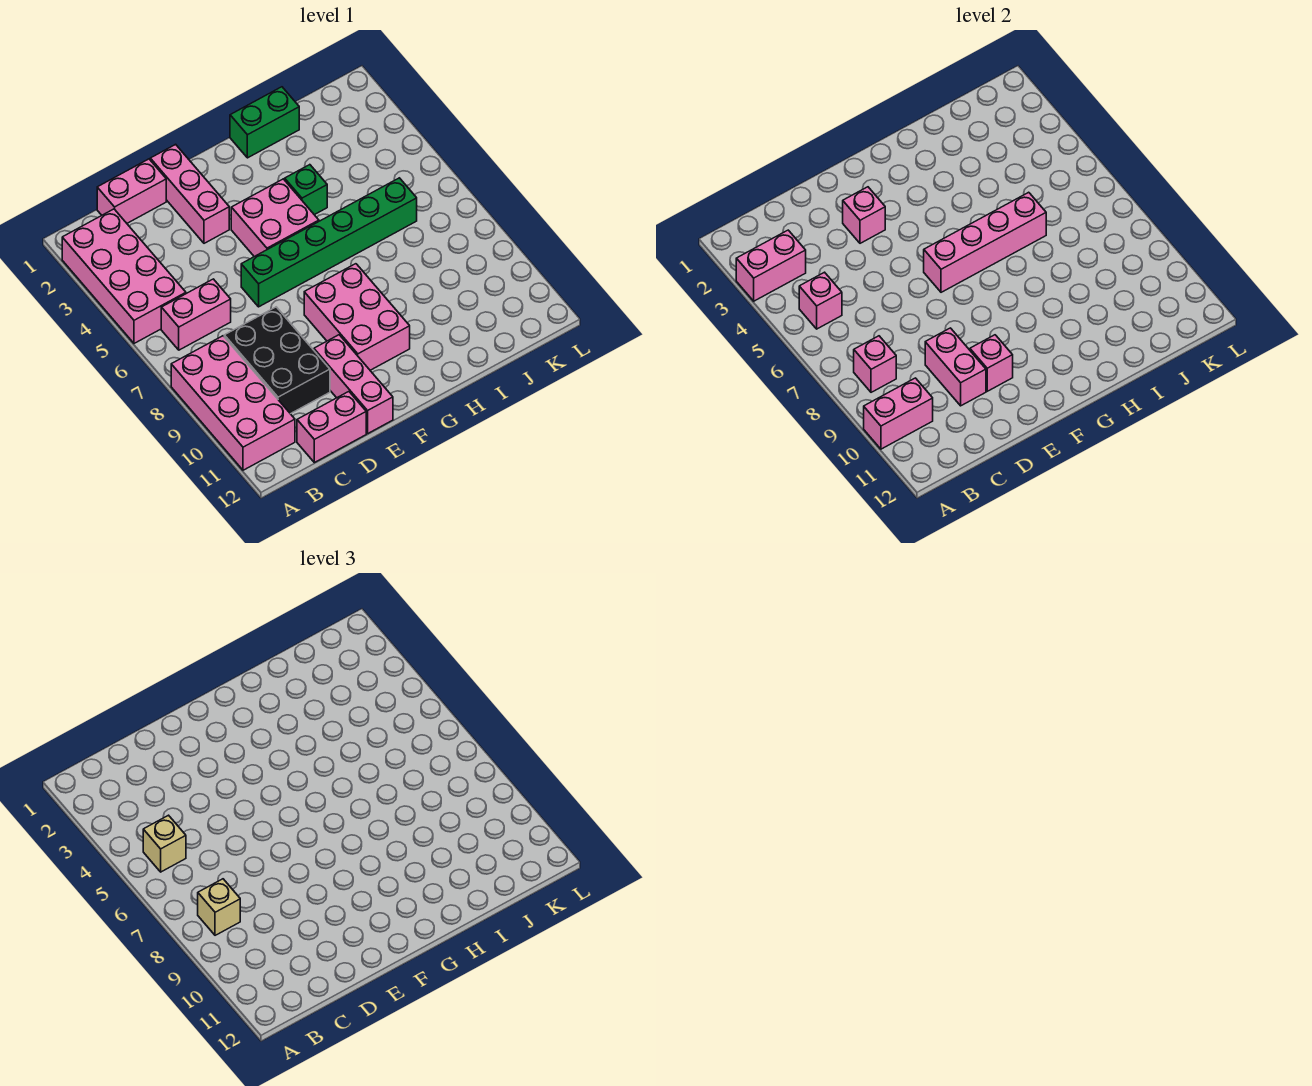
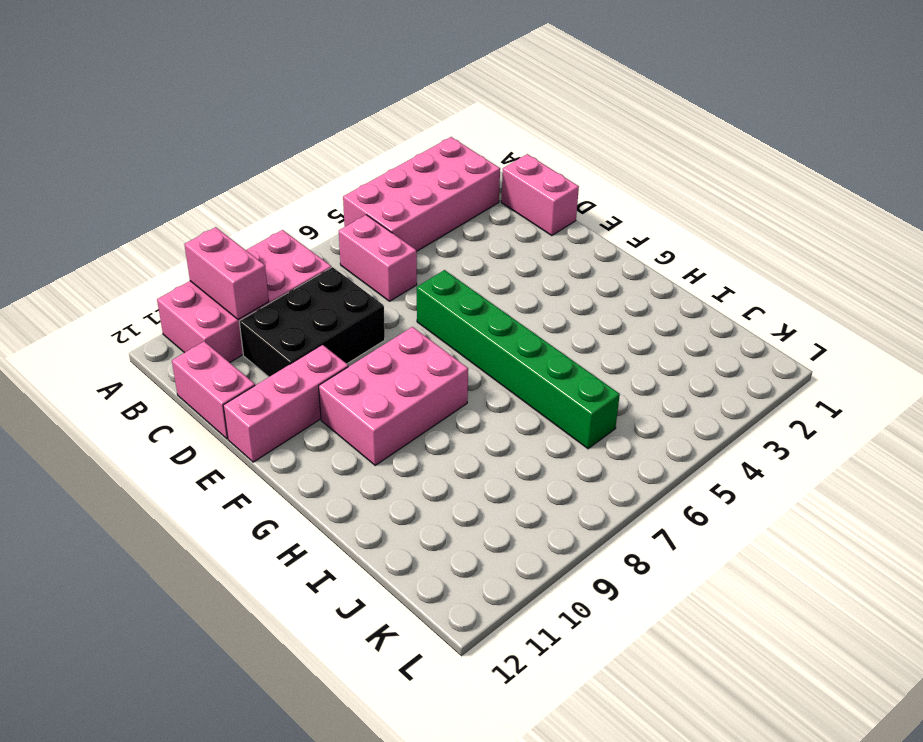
none -> pink brick E1:E3 level 1
none -> pink brick F4:G5 level 1
none -> green brick H1:I1 level 1

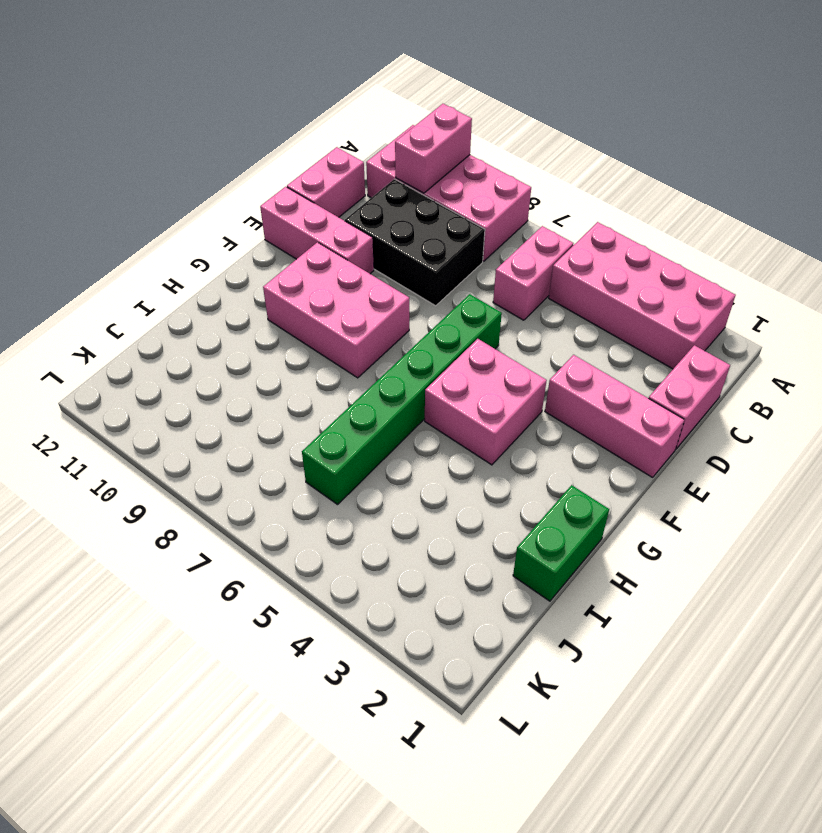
none -> green brick H4 level 1
none -> pink brick A3:B3 level 2
none -> pink brick B5 level 2

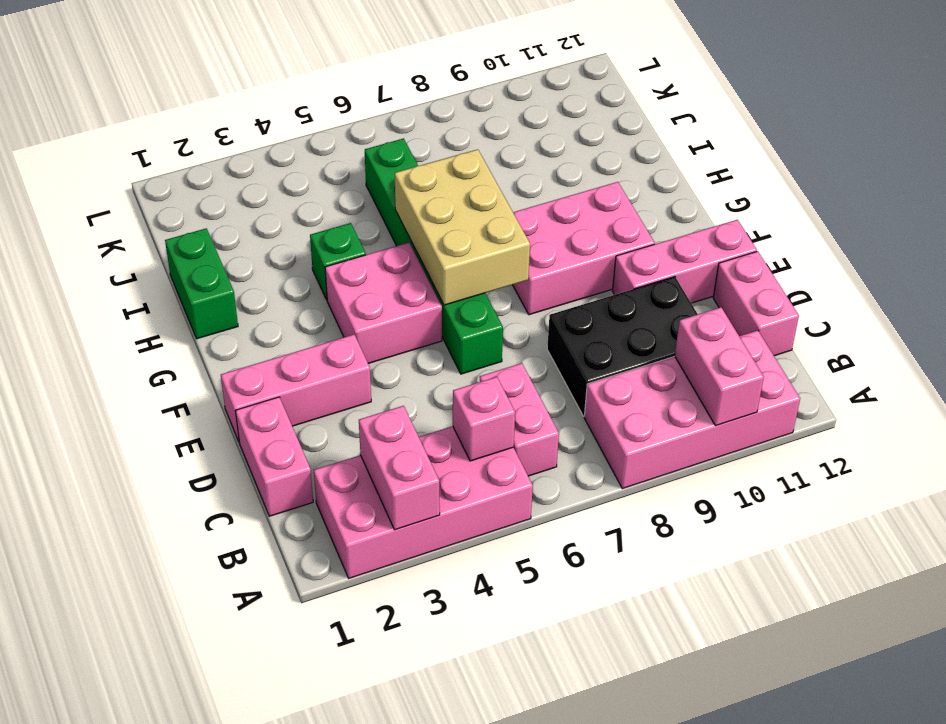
tan brick F6:H7 level 2 -> pink brick F6:I6 level 2
none -> pink brick B8 level 2
none -> pink brick D9:D10 level 2
none -> pink brick E3 level 2

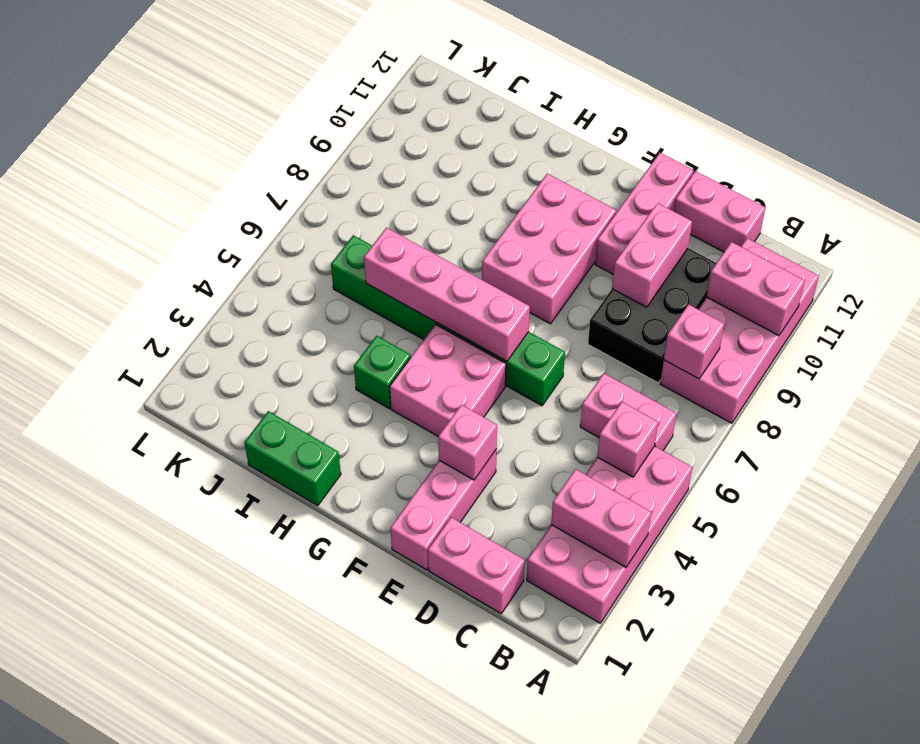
none -> pink brick E10 level 2
none -> tan brick B5 level 3
none -> tan brick B8 level 3

